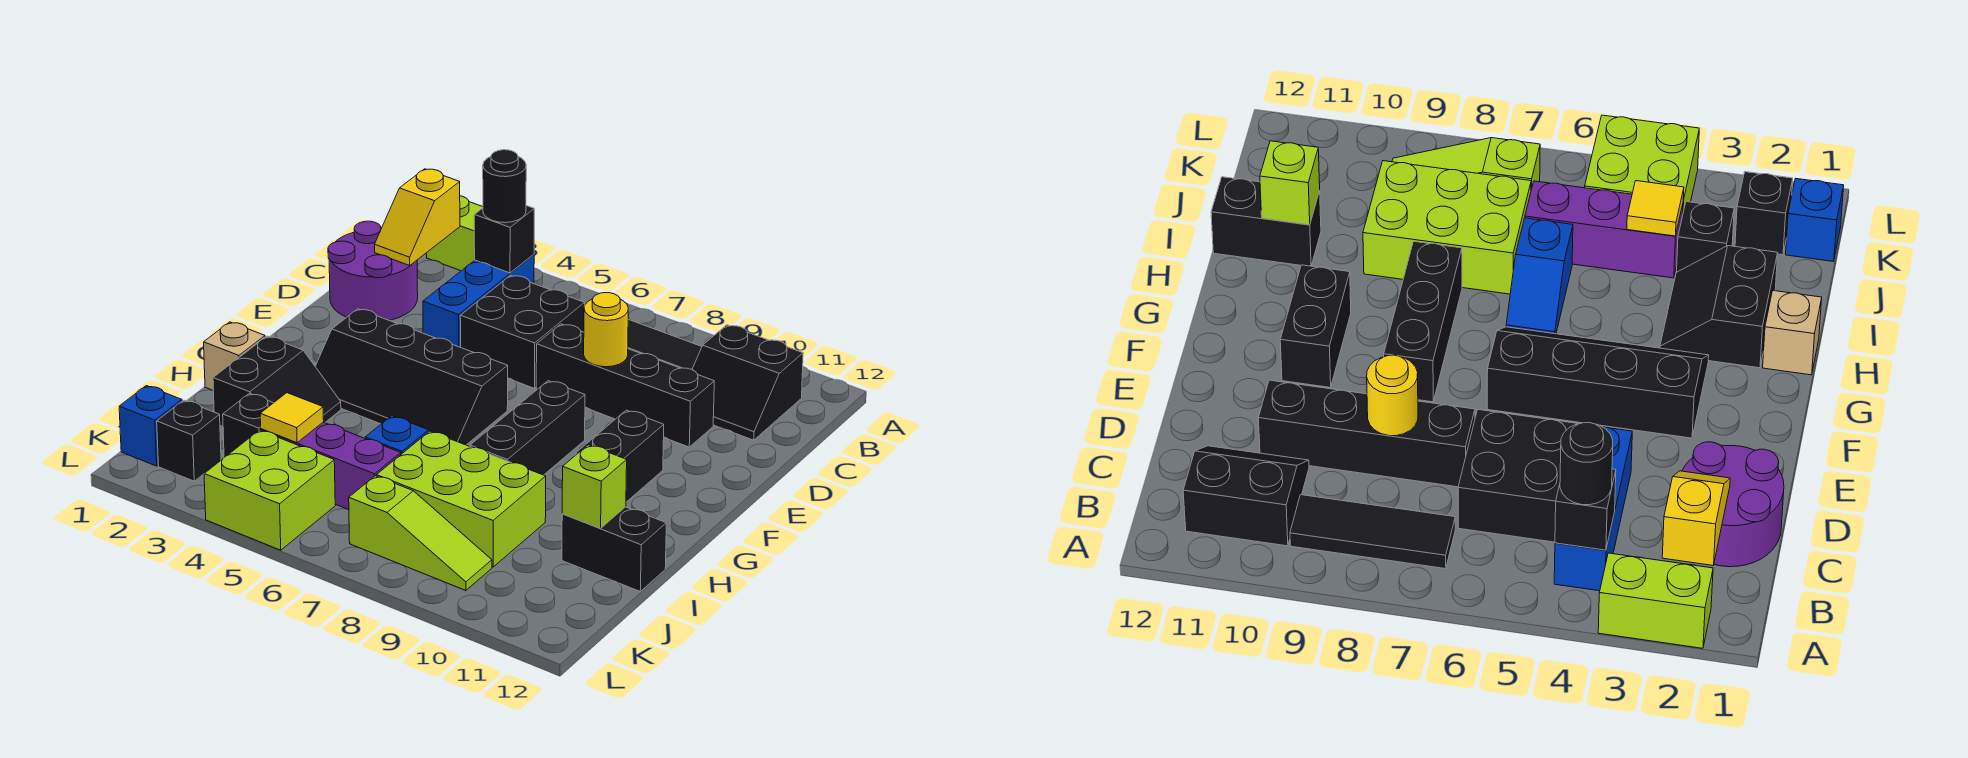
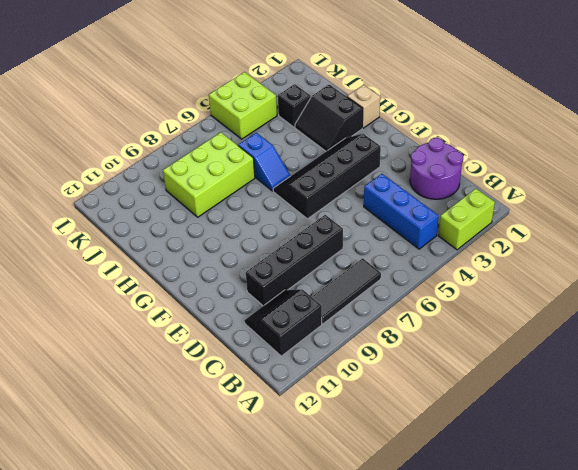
none -> black brick C5:D6 level 1
none -> black brick F8:H8 level 1
none -> black brick F10:G10 level 1

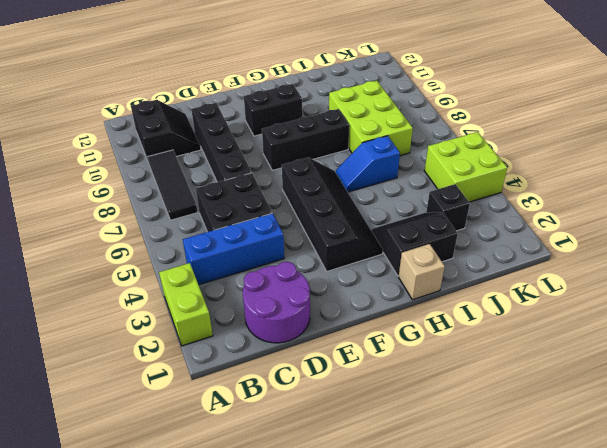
none -> black brick I11:I12 level 1
none -> purple brick J4:J6 level 1
none -> blue brick K1 level 1

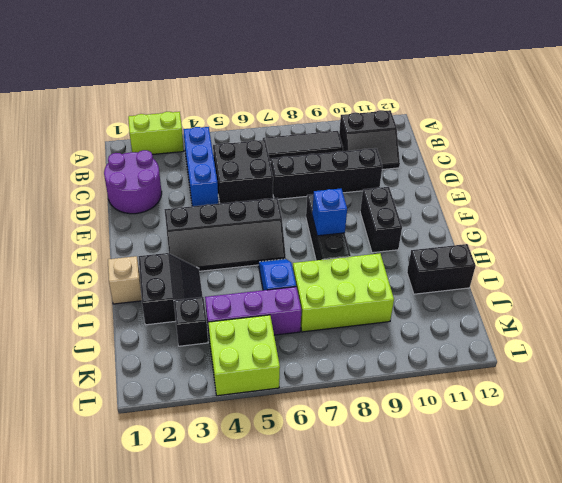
blue brick G8 level 2 -> blue brick K1 level 1
none -> black brick K2 level 1
none -> lime slope K7:K9 level 1 top 7
none -> yellow slope B2:C2 level 2 top B

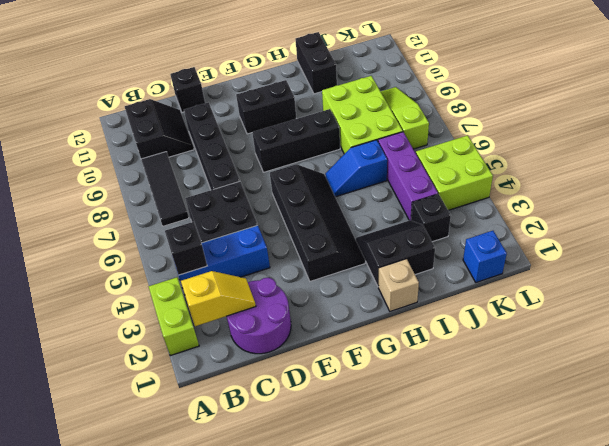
black brick D12 level 1 -> black brick K2 level 1
none -> yellow round brick D8 level 2
none -> lime brick I11 level 2
none -> yellow tile J4 level 2

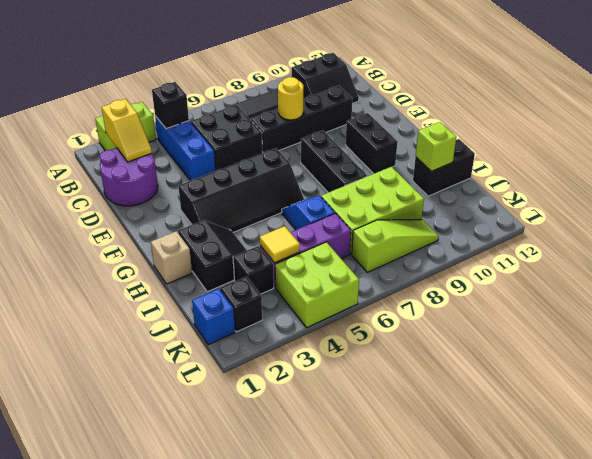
none -> black round brick B4 level 3

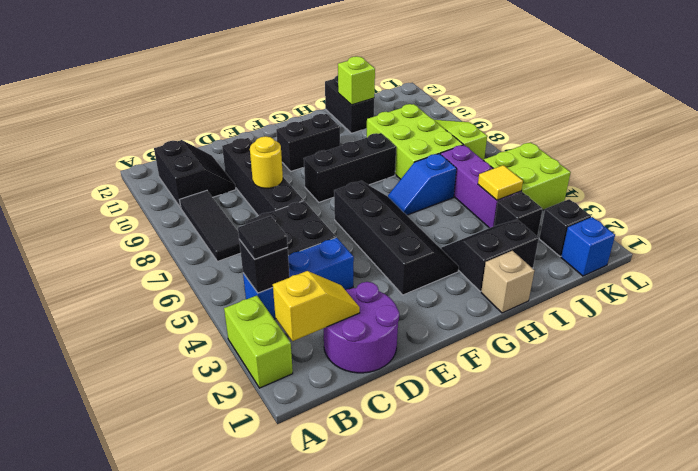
black tile B4 level 3 -> black round brick B4 level 3

